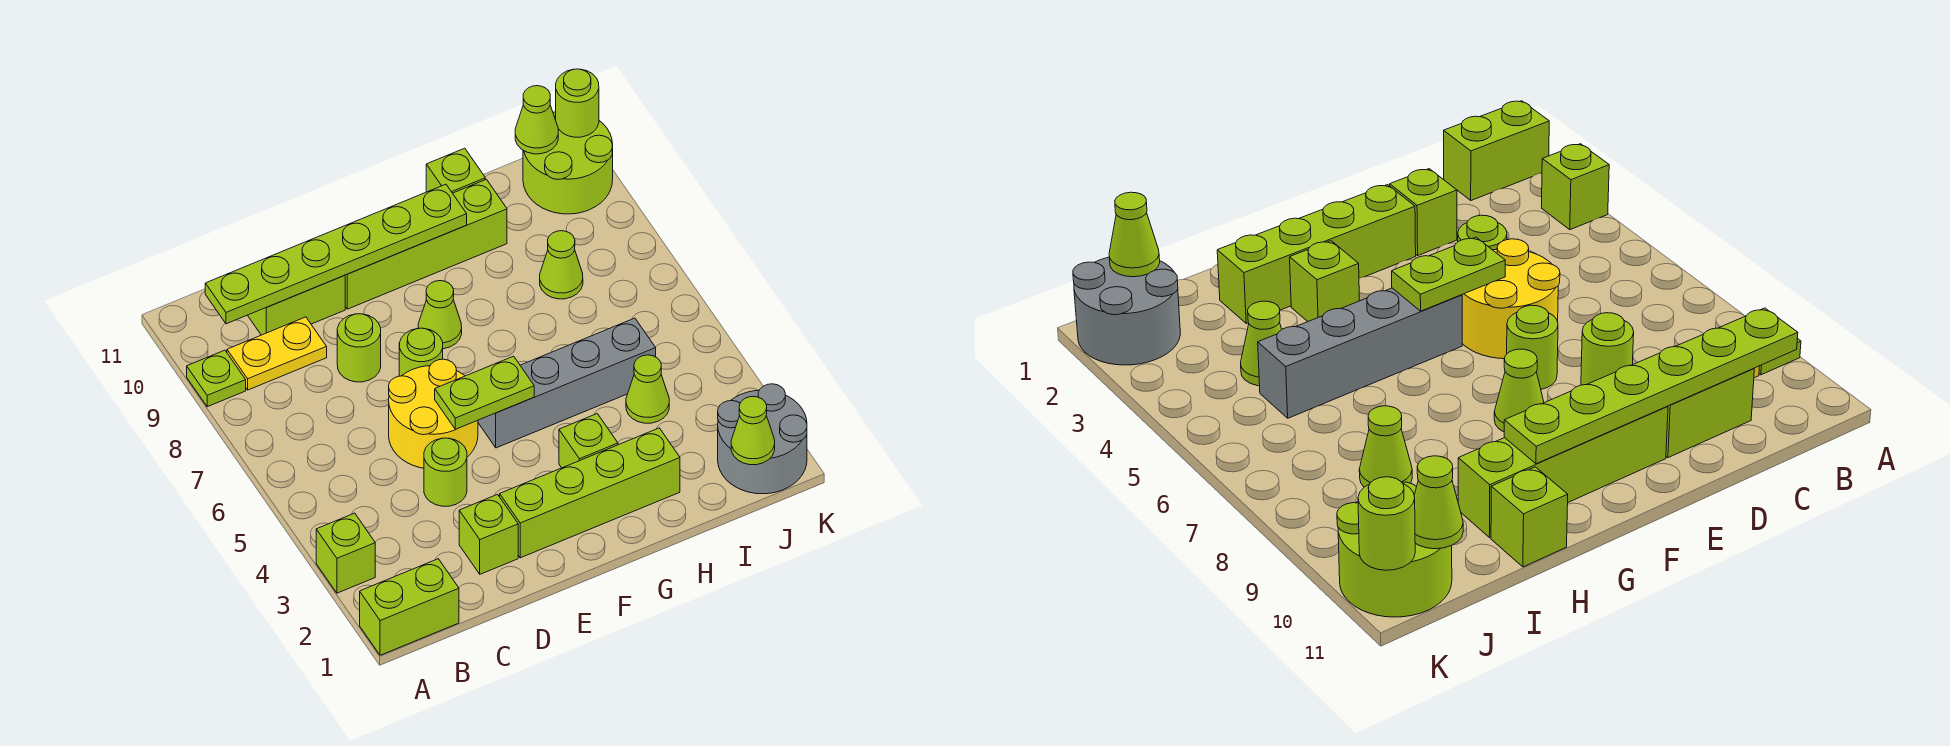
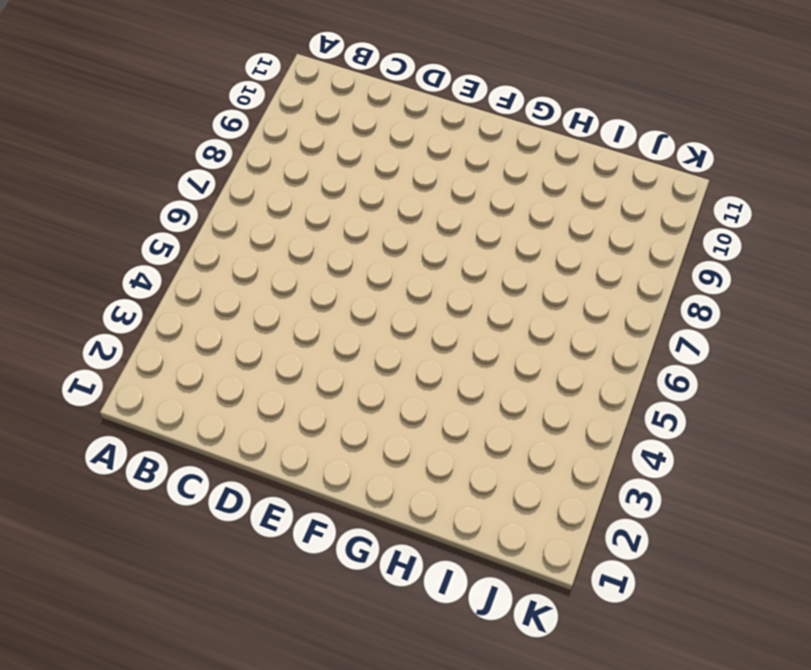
none -> lime brick A1:B1 level 1
none -> lime brick A3 level 1
none -> lime plate A9 level 1

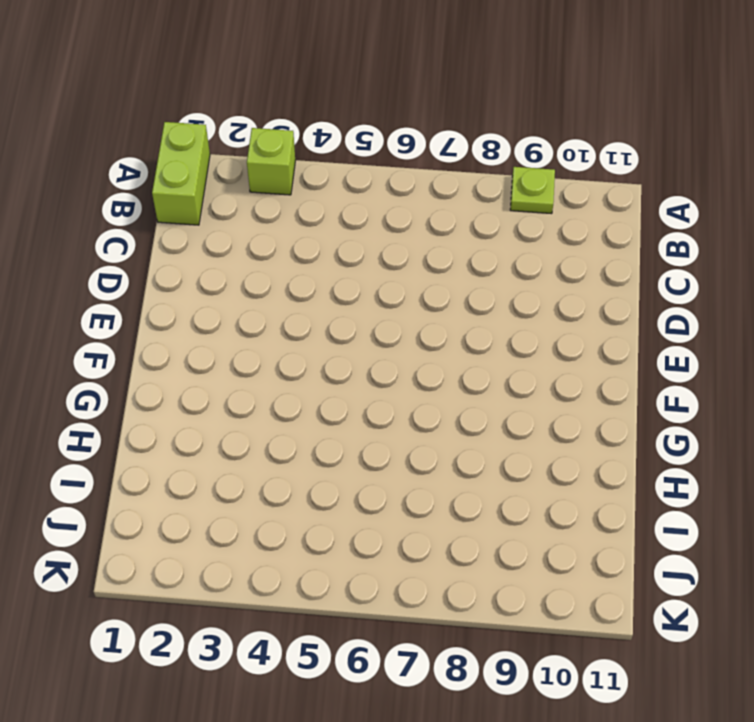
none -> yellow plate B9:C9 level 1
none -> lime brick C10:D10 level 1
none -> lime brick D2 level 1

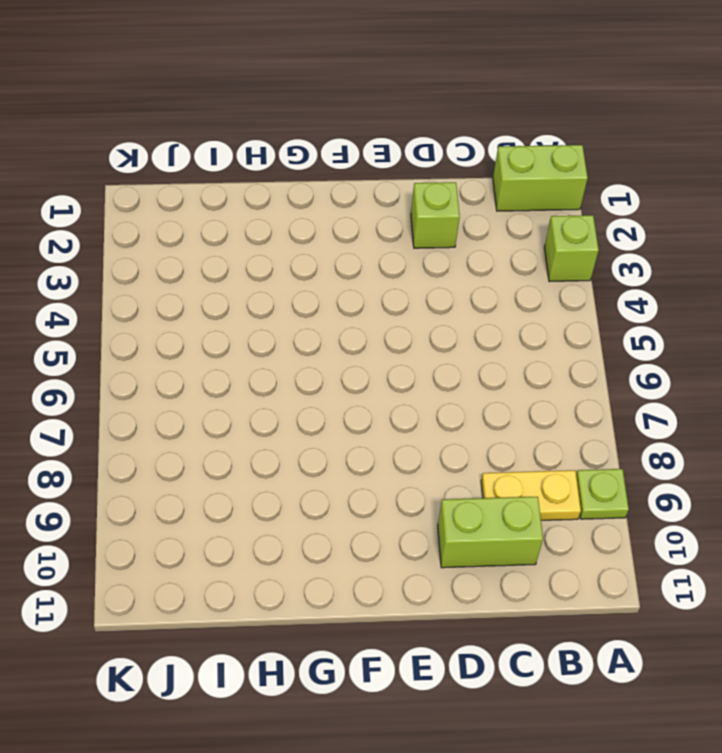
none -> lime round brick D4 level 1
none -> yellow round brick D5:E6 level 1
none -> lime round brick D8 level 1

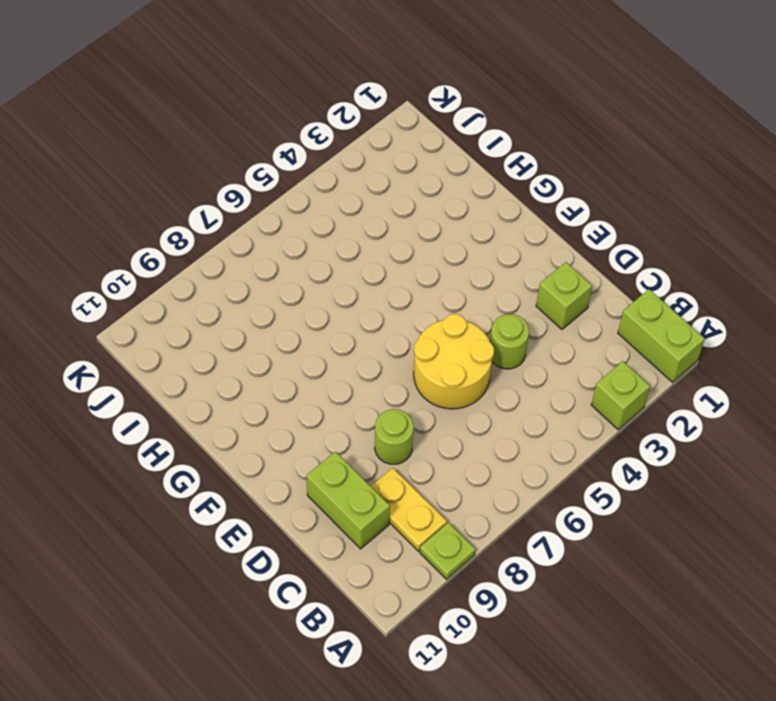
none -> lime brick E2:H2 level 1
none -> lime round brick E7 level 1
none -> lime brick E10:H10 level 1

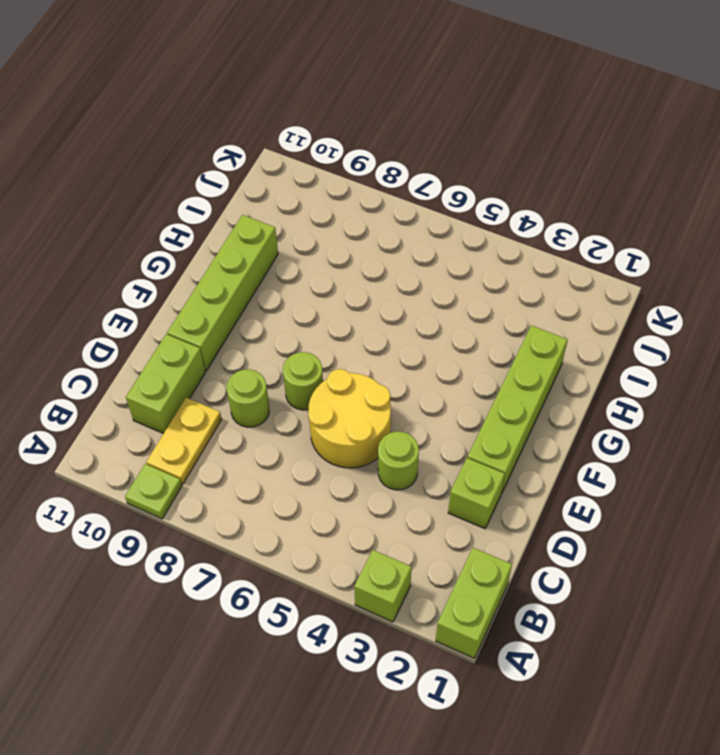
none -> grey brick F5:I5 level 1
none -> lime cone F8 level 1
none -> lime brick G3 level 1

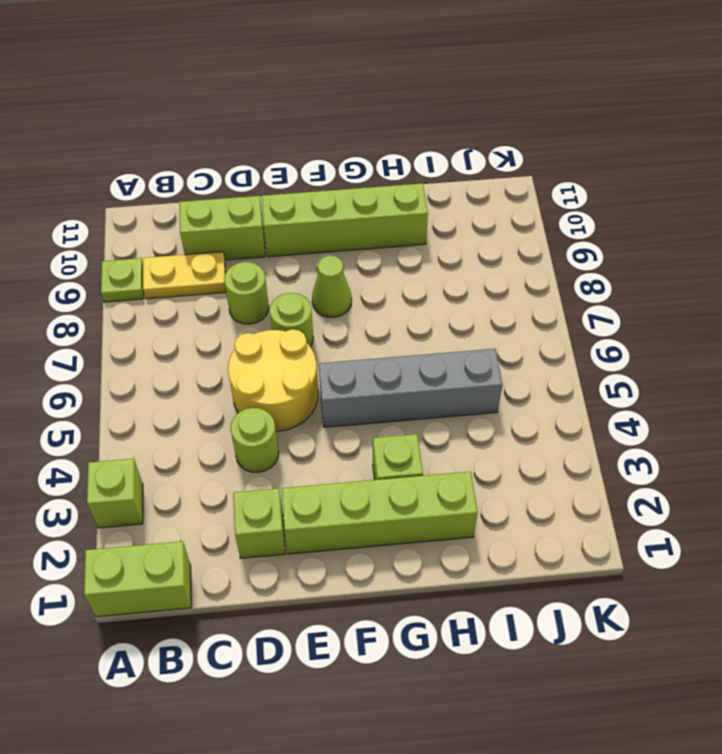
none -> lime brick H11 level 1
none -> lime cone I4 level 1
none -> lime cone I8 level 1

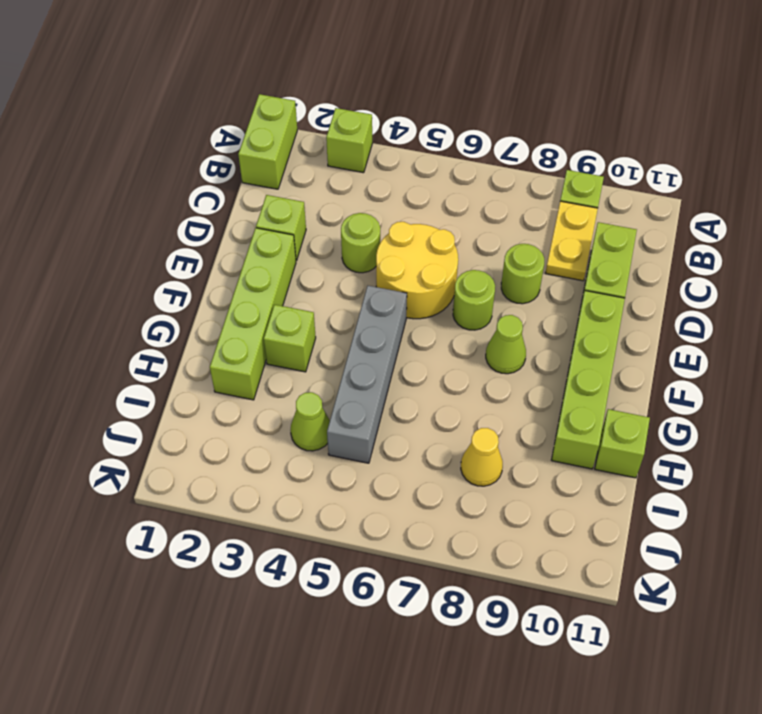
yellow cone I8 level 1 -> lime cone I8 level 1
none -> grey round brick J1:K2 level 1
none -> lime round brick J10:K11 level 1
none -> lime plate B10:G10 level 2

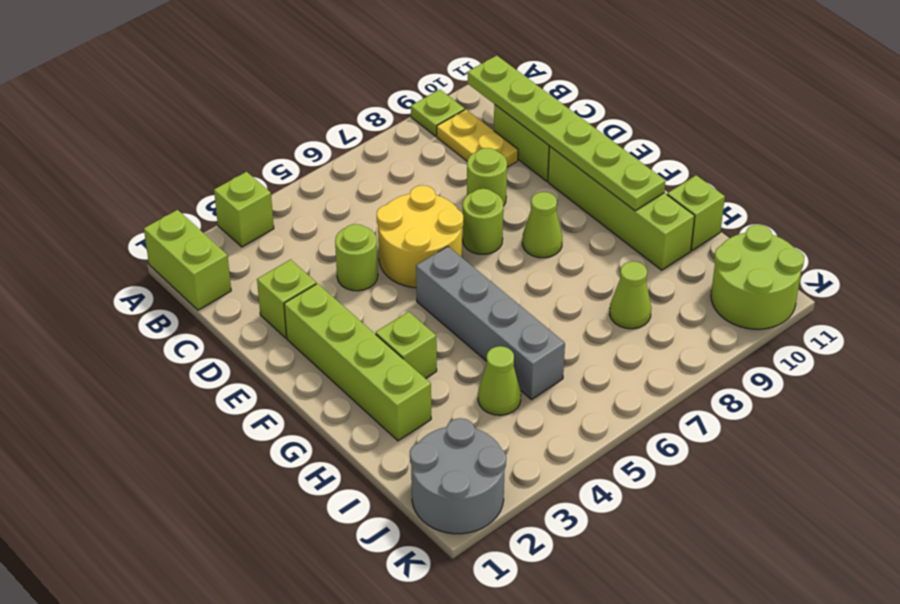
none -> lime plate E5:F5 level 2
none -> lime cone J1 level 2
none -> lime cone J11 level 2

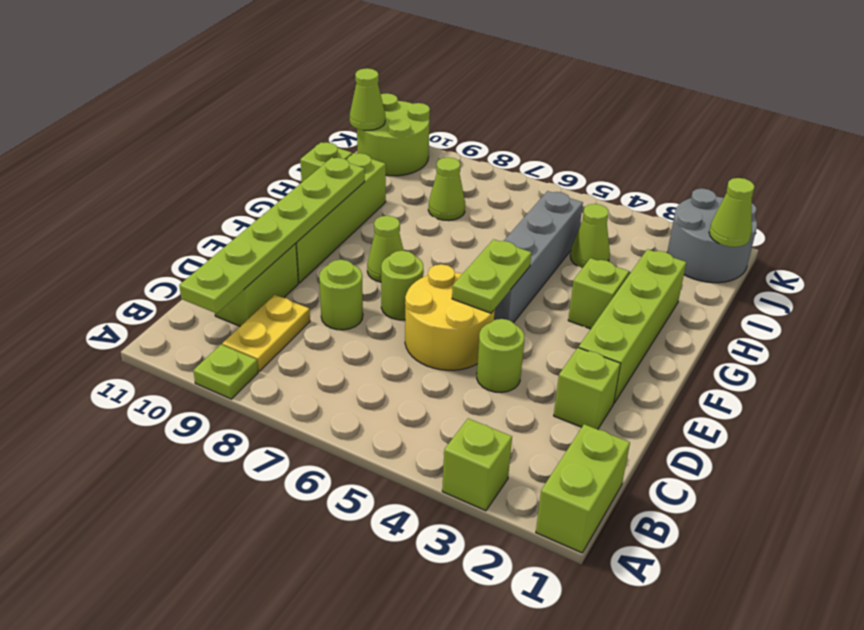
none -> lime round brick K11 level 2

